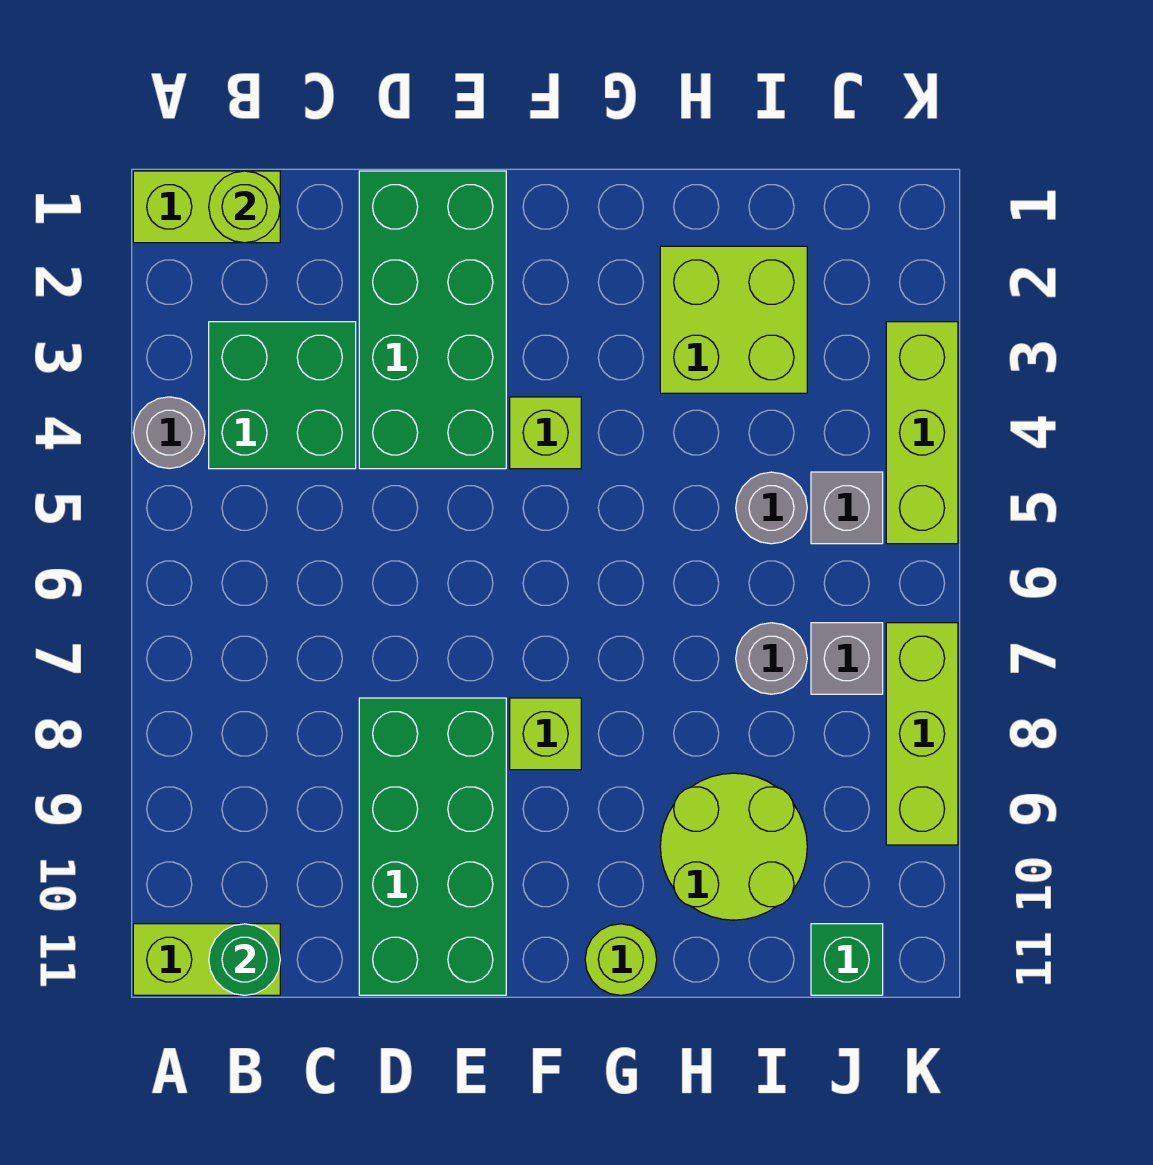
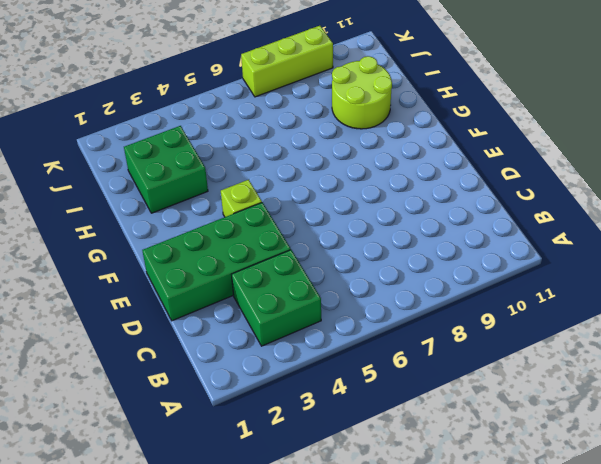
green brick H2:I3 level 1 -> lime brick H2:I3 level 1
none -> lime brick A1:B1 level 1
none -> grey round brick A4 level 1
none -> lime brick A11:B11 level 1

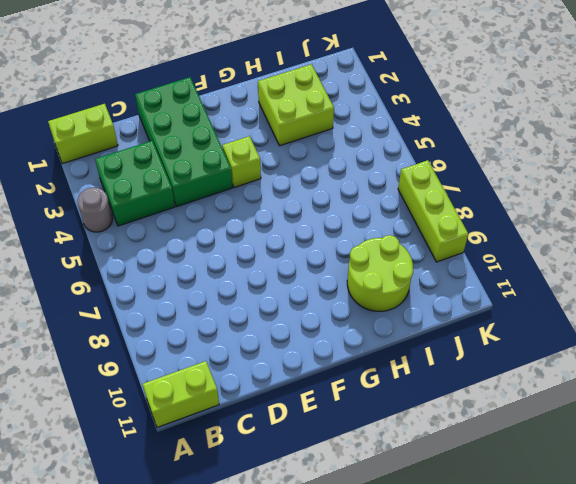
none -> green brick D8:E11 level 1
none -> lime brick F8 level 1
none -> lime round brick G11 level 1

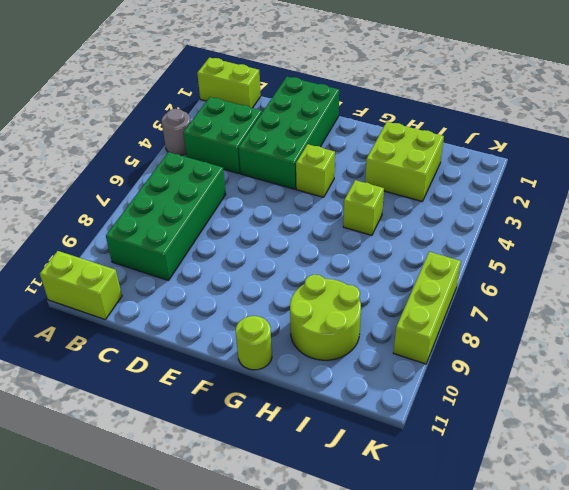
green brick B6:C9 level 1 -> green brick D8:E11 level 1
lime brick H5 level 1 -> lime brick F8 level 1
none -> grey round brick I5 level 1
none -> grey round brick I7 level 1
none -> grey brick J5 level 1

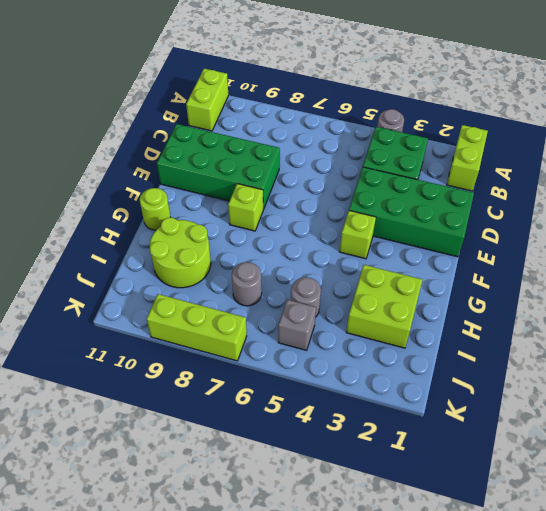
none -> grey brick J7 level 1
none -> green brick J11 level 1
none -> lime brick K3:K5 level 1

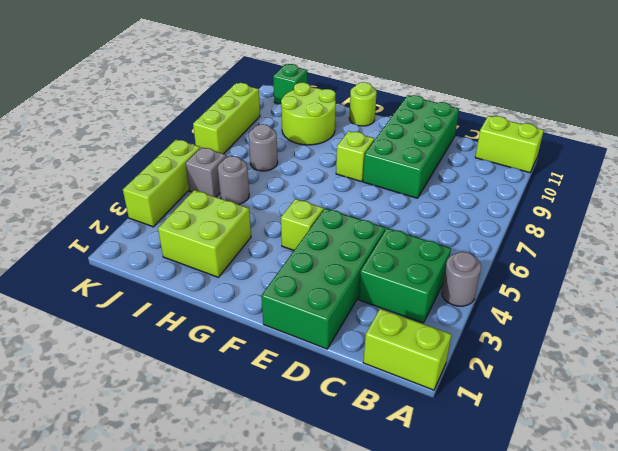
none -> grey brick J7 level 1
none -> lime round brick B1 level 2
none -> green round brick B11 level 2

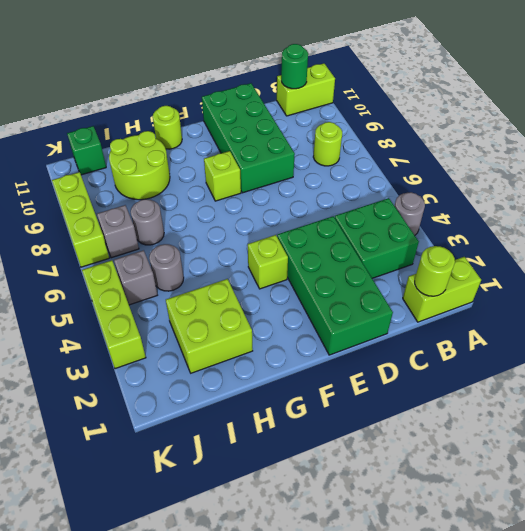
lime round brick B8 level 1 -> none

